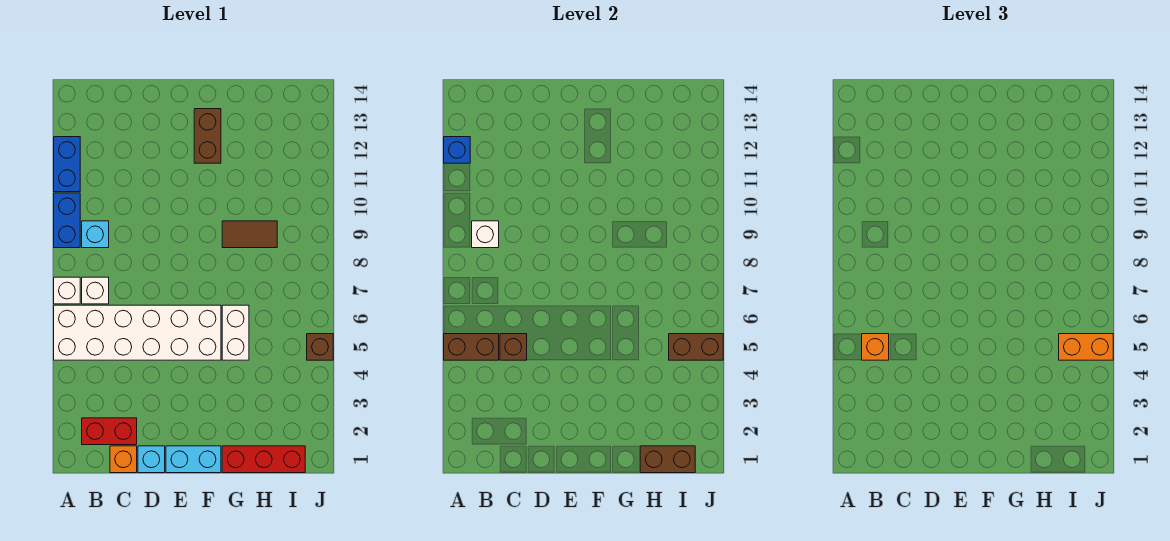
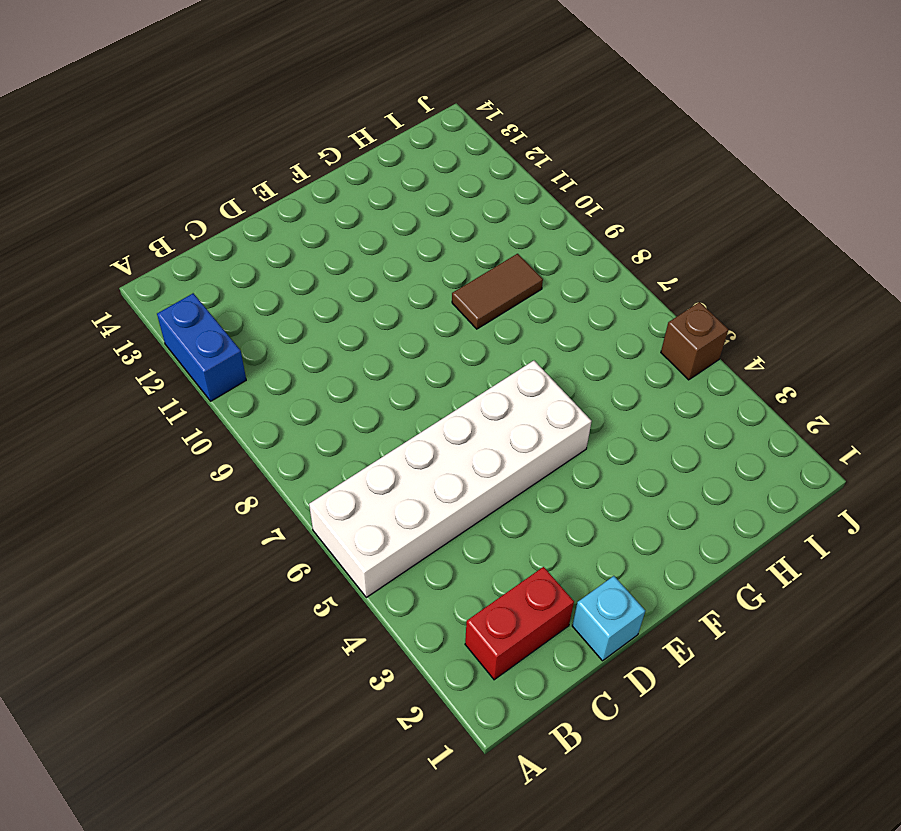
none -> white brick A7 level 1
none -> blue brick A9:A10 level 1
none -> white brick B7 level 1

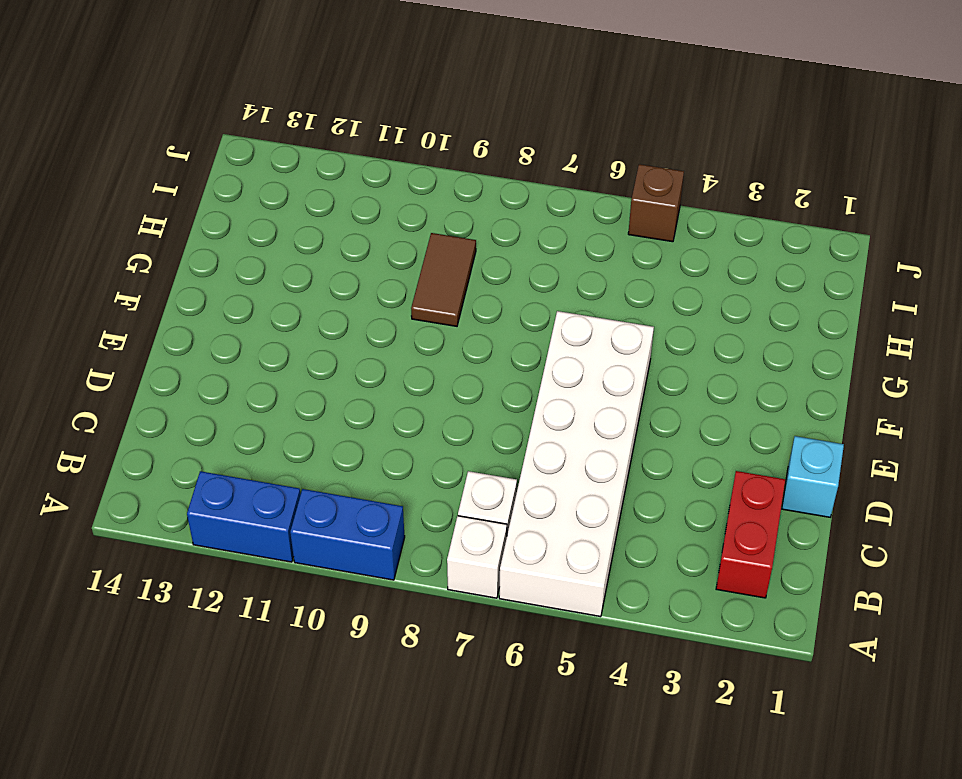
none -> cyan brick B9 level 1
none -> orange brick C1 level 1
none -> cyan brick E1:F1 level 1

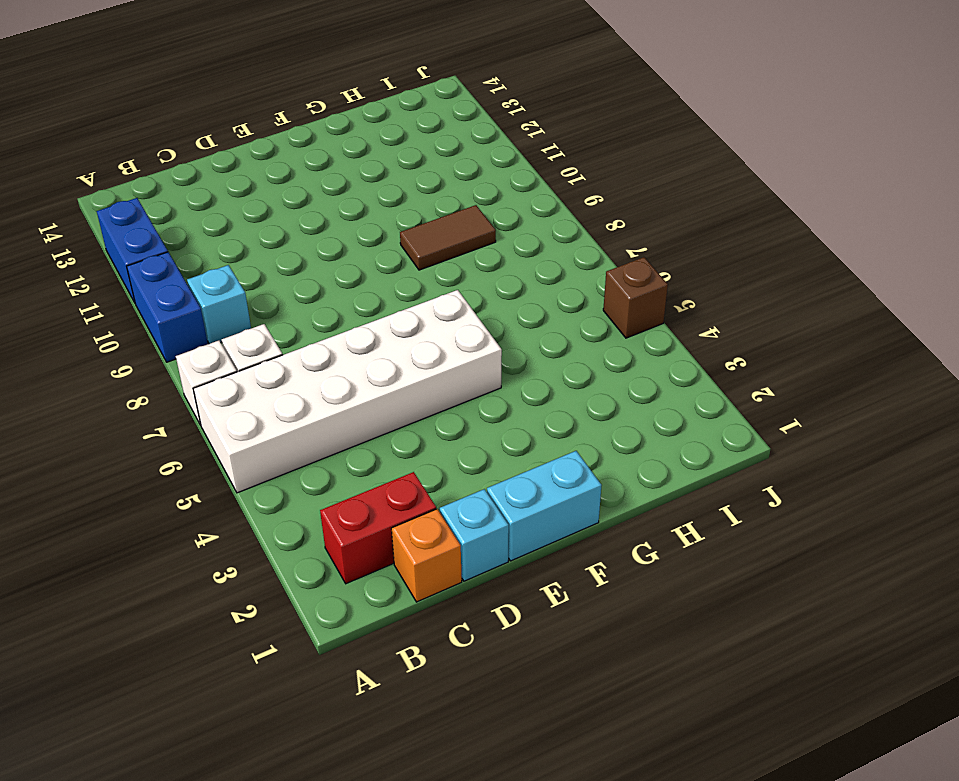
none -> brown brick F12:F13 level 1
none -> red brick G1:I1 level 1
none -> white brick G5:G6 level 1

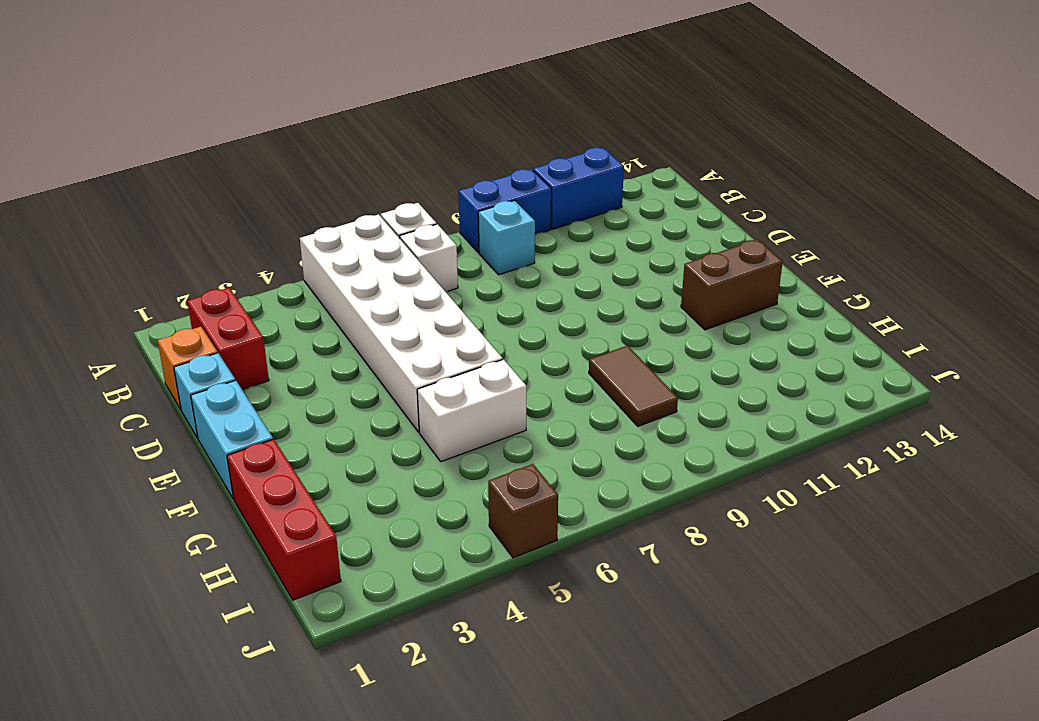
none -> brown brick A5:B5 level 2
none -> blue brick A12 level 2
none -> white brick B9 level 2

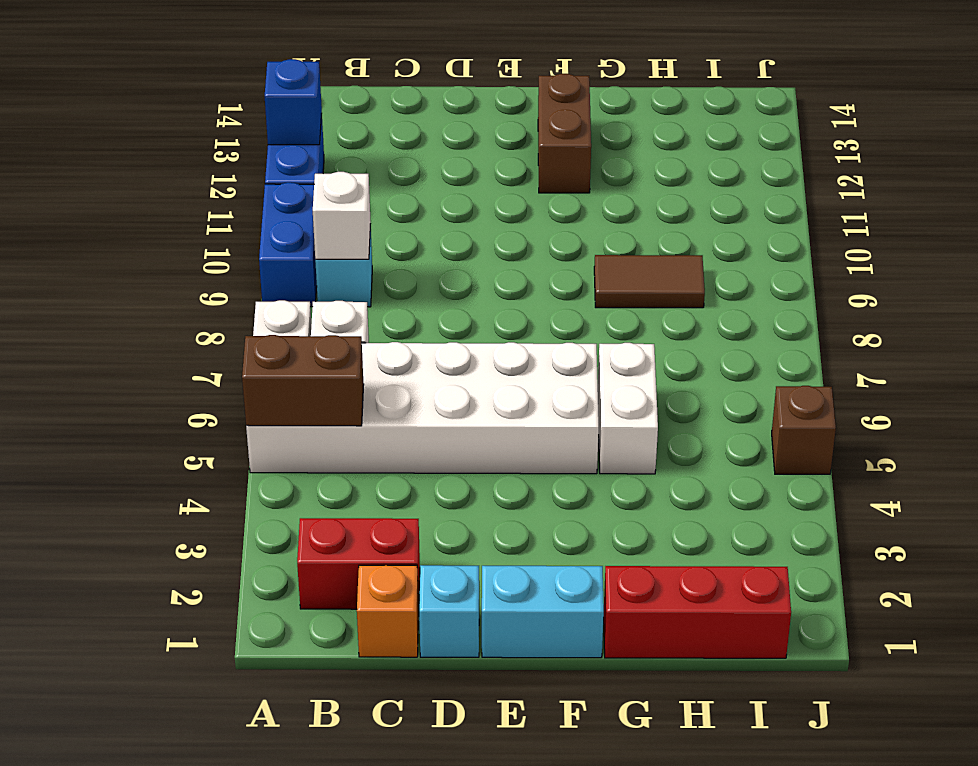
none -> brown brick C5 level 2
none -> brown brick H1:I1 level 2
none -> brown brick I5:J5 level 2

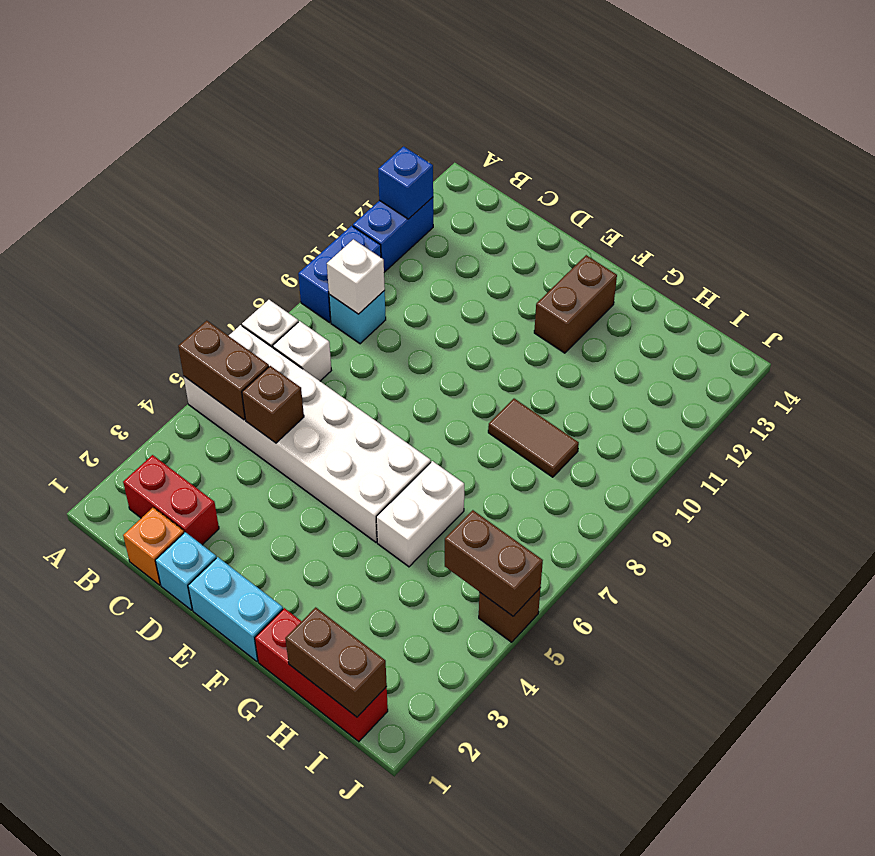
none -> orange brick B5 level 3
none -> orange brick I5:J5 level 3

